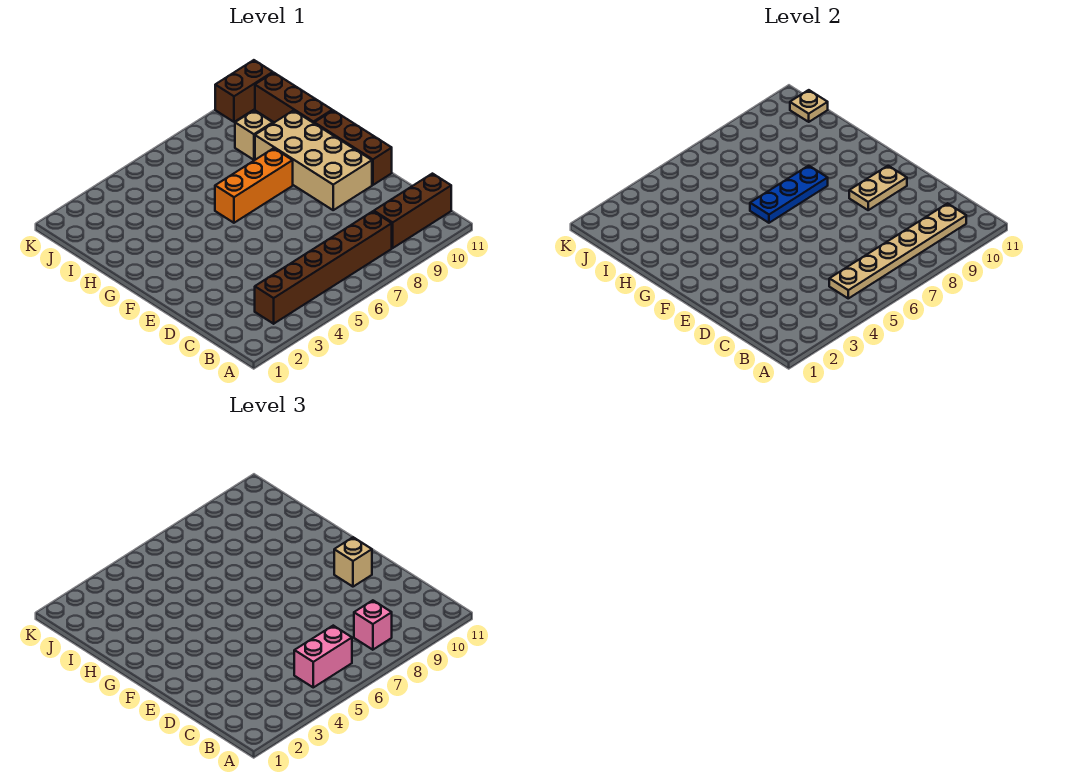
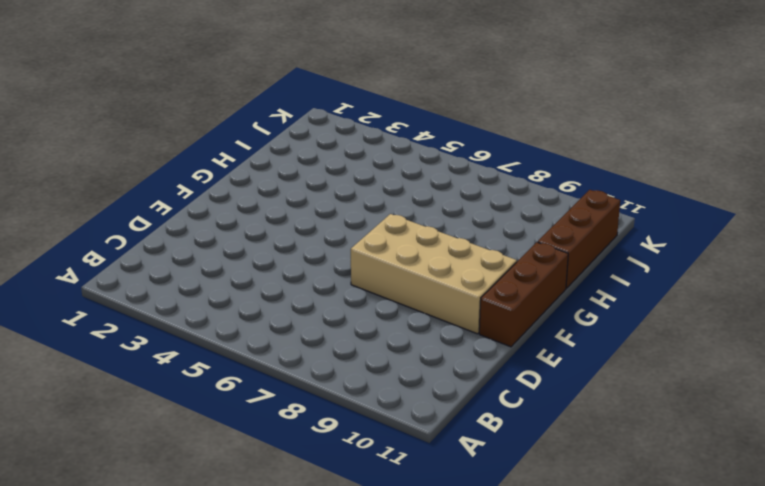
tan brick E7:F10 level 1 -> tan brick E9:H10 level 1
none -> brown brick B3:B8 level 1
none -> brown brick B9:B11 level 1
none -> orange brick G6:G8 level 1

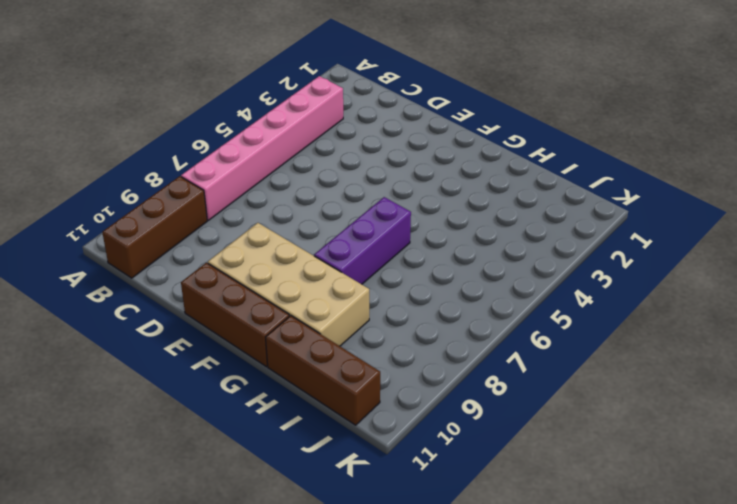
pink brick B3:B8 level 1 -> brown brick B3:B8 level 1
purple brick G6:G8 level 1 -> orange brick G6:G8 level 1
none -> tan brick I9 level 1
none -> brown brick K10:K11 level 1
none -> tan plate B5:B10 level 2

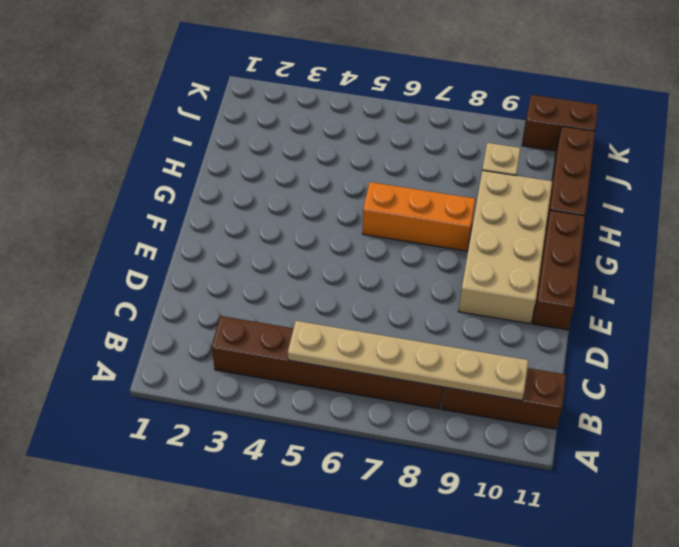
none -> tan plate E9:E10 level 2
none -> blue plate G6:G8 level 2
none -> tan plate J11 level 2

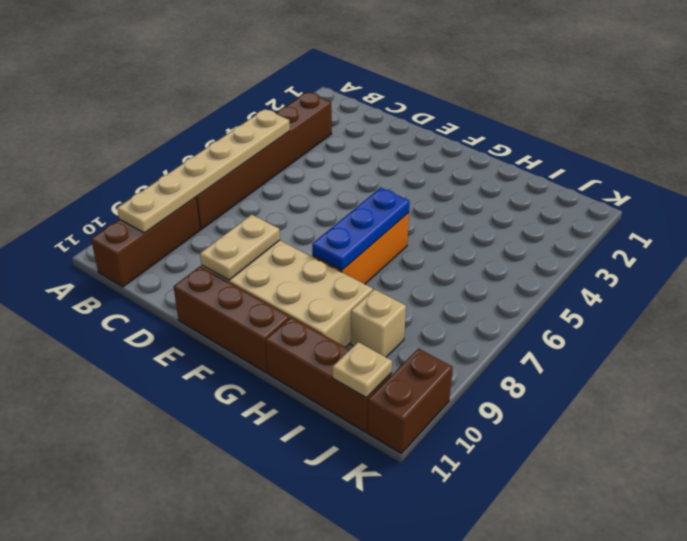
none -> pink brick B5:B6 level 3
none -> pink brick B8 level 3
none -> tan brick E10 level 3

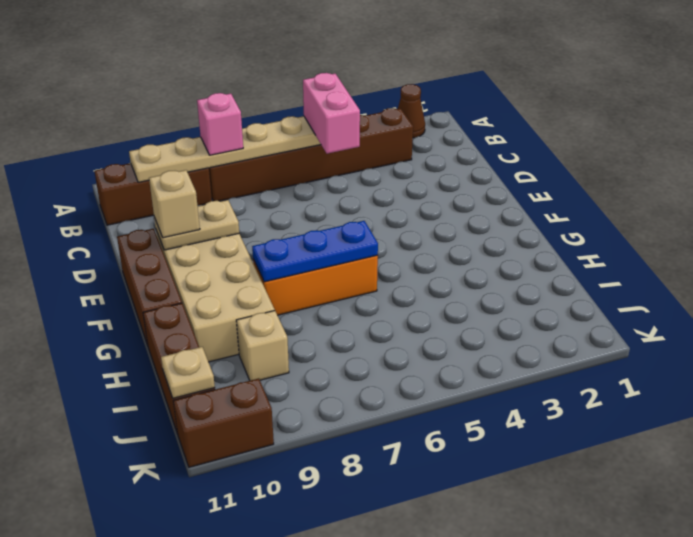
brown cone A2 level 1 -> none
pink brick B5:C5 level 3 -> pink brick B5:B6 level 3

